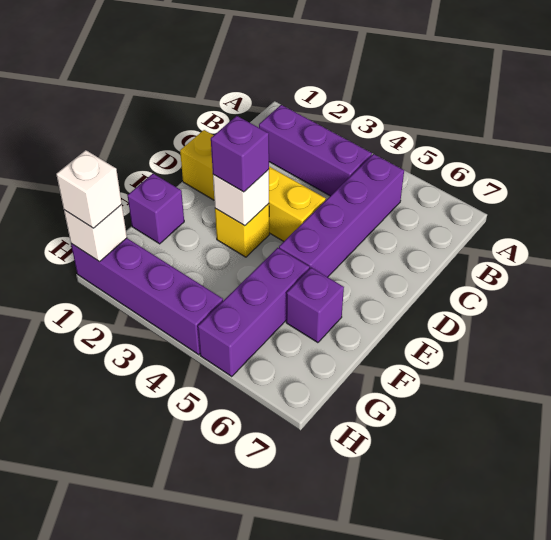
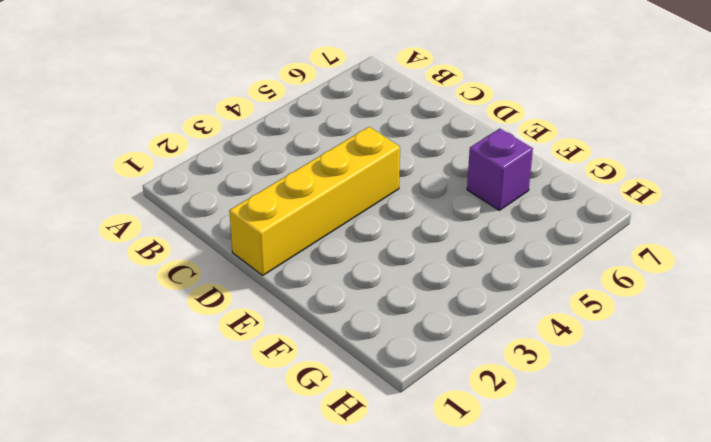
none -> purple brick B2:B4 level 1
none -> purple brick B5:E5 level 1
none -> yellow brick E3 level 1

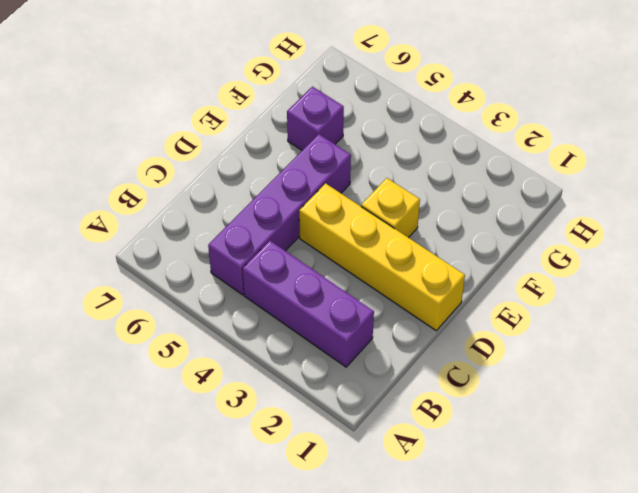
none -> purple brick F1 level 1
none -> purple brick F5:H5 level 1
none -> purple brick H1:H4 level 1

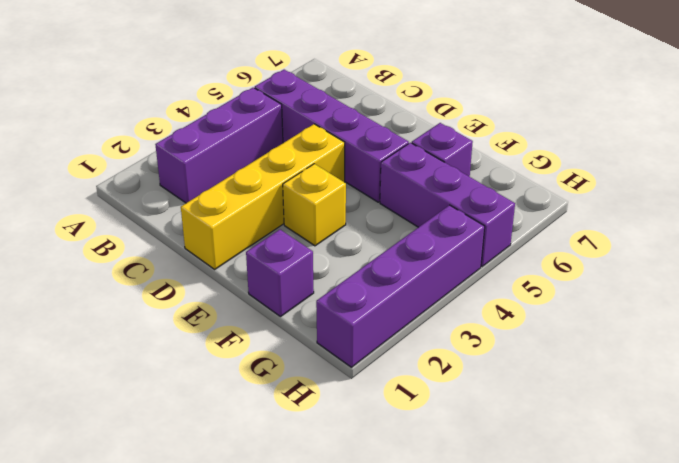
none -> white brick E3 level 2
none -> white brick H1 level 2
none -> purple brick E3 level 3

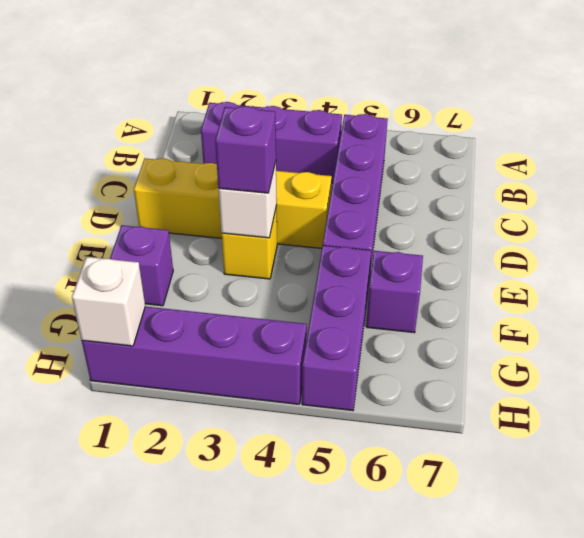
none -> white brick H1 level 3

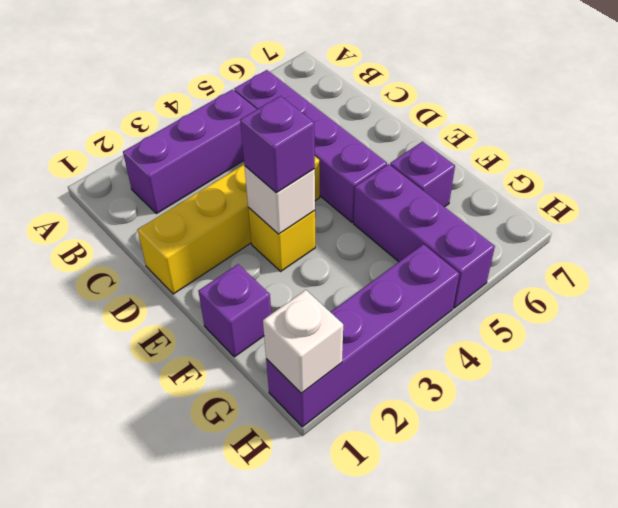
none -> white brick H1 level 3

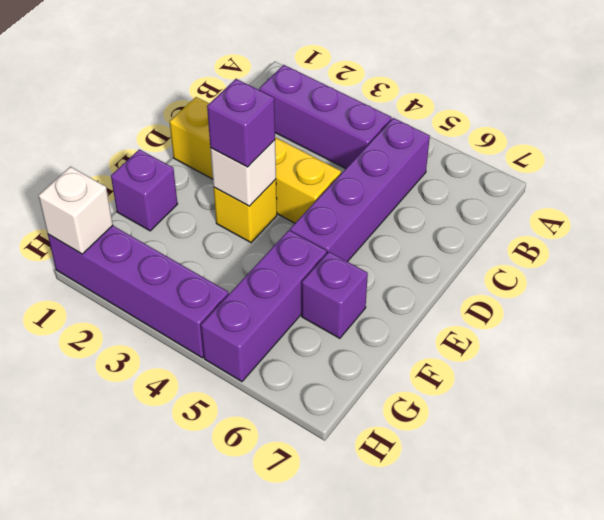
none -> white brick H1 level 3

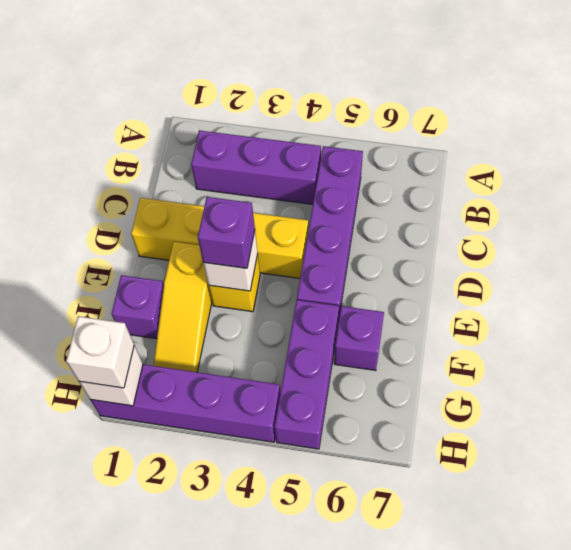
yellow slope E2:G2 level 1 top E -> none

